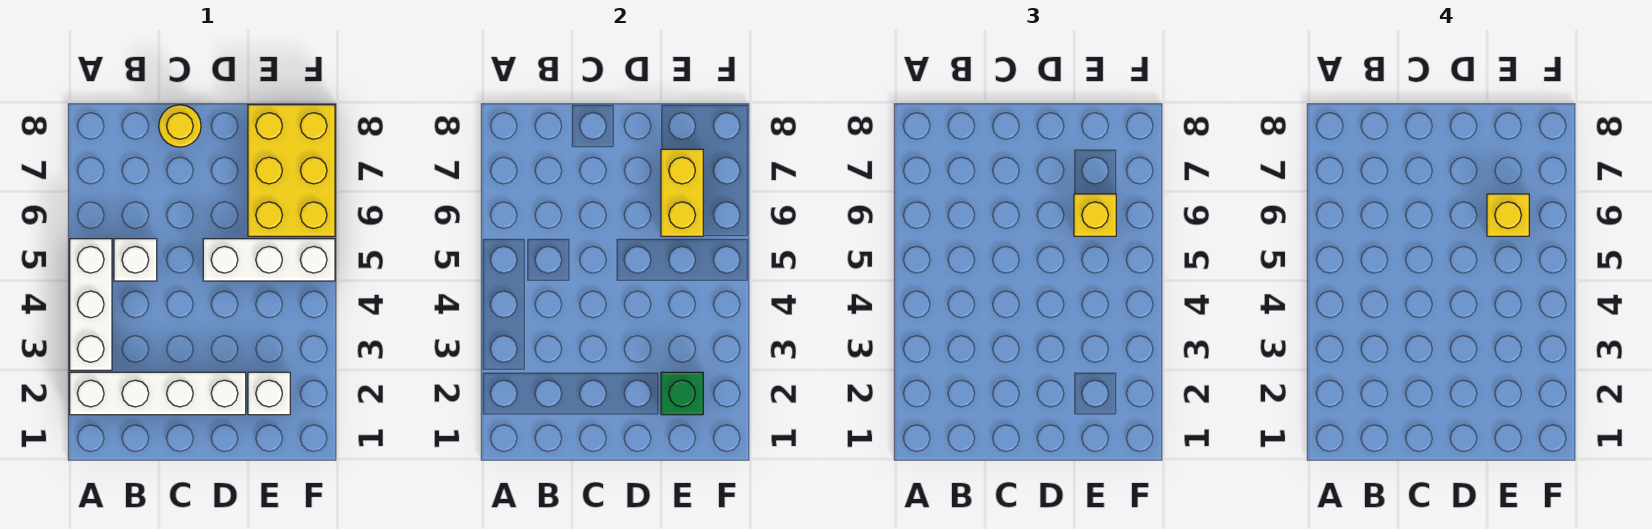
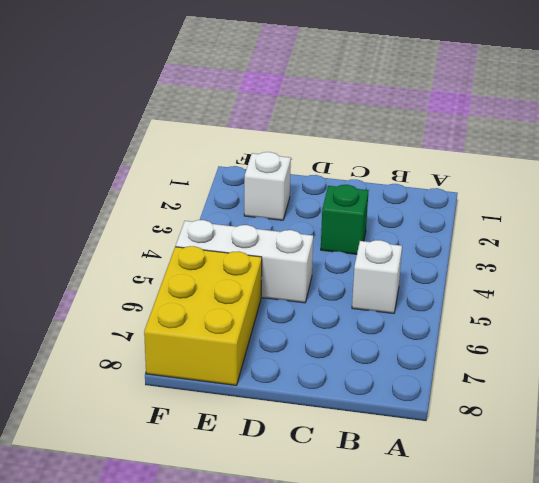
green brick C3 level 1 -> green brick E2 level 2
none -> white brick A2:D2 level 1
none -> white brick A3:A5 level 1

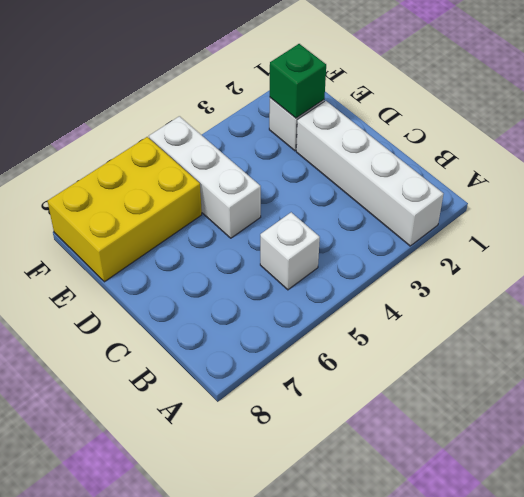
none -> white brick A3:A5 level 1
none -> yellow round brick C8 level 1

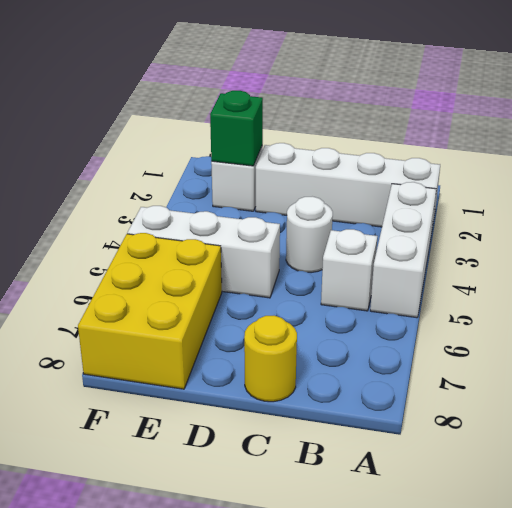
white round brick C4 level 1 -> none
none -> yellow brick E6:E7 level 2
none -> yellow brick E6 level 3

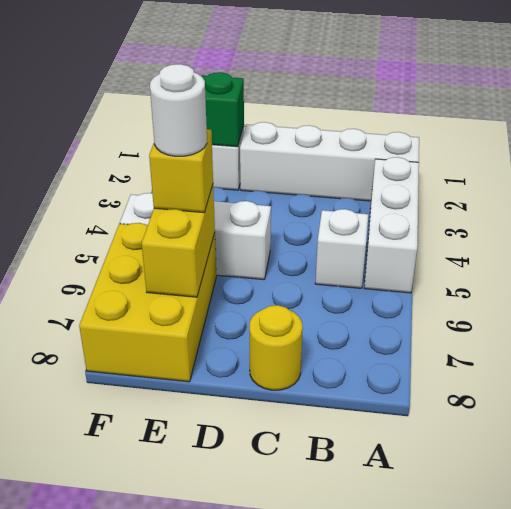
white round brick E6 level 4 -> yellow brick E6 level 4

